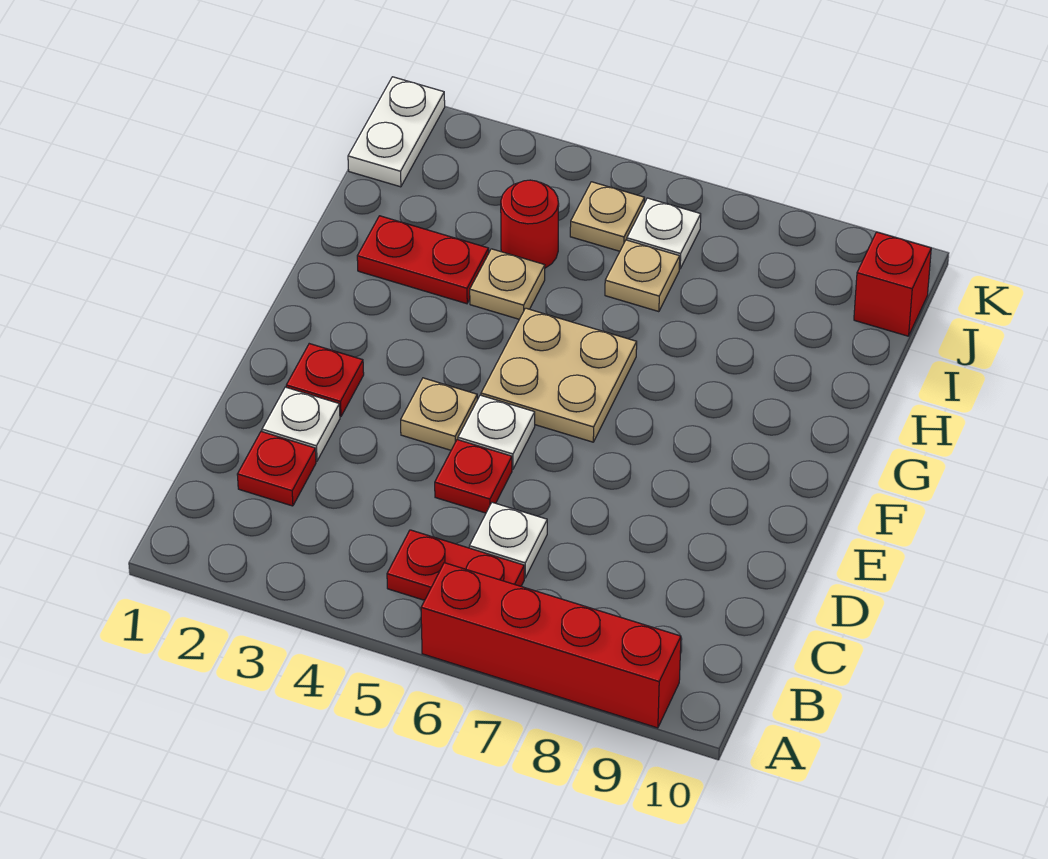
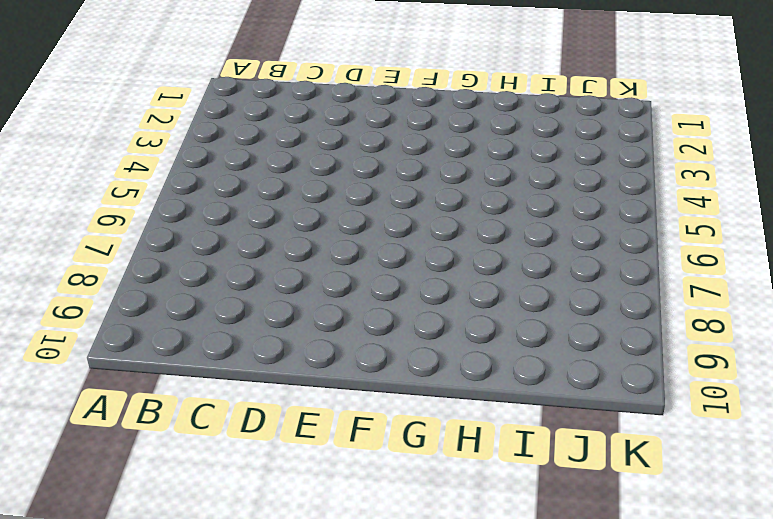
none -> red brick A6:A9 level 1
none -> red plate B5:B6 level 1
none -> red plate C2 level 1

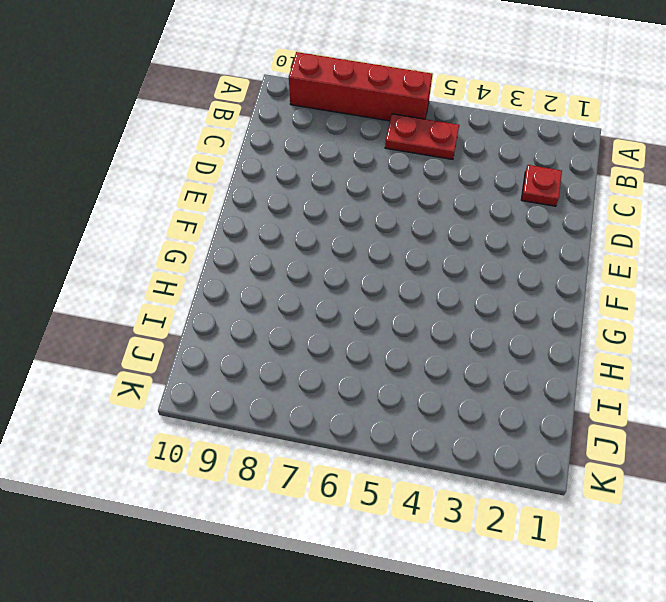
none -> white plate C6 level 1
none -> white plate D2 level 1
none -> red plate D5 level 1

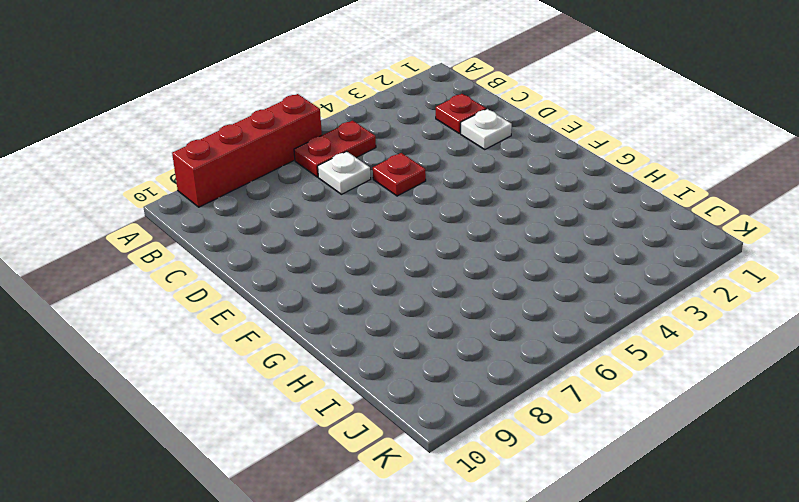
none -> red plate E2 level 1
none -> tan plate E4 level 1
none -> white plate E5 level 1

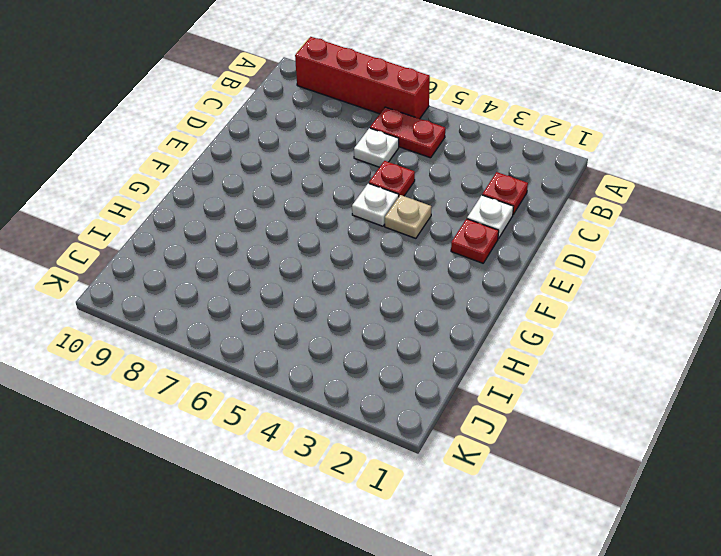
none -> tan plate F5:G6 level 1
none -> red plate H2:H3 level 1
none -> tan plate H4 level 1

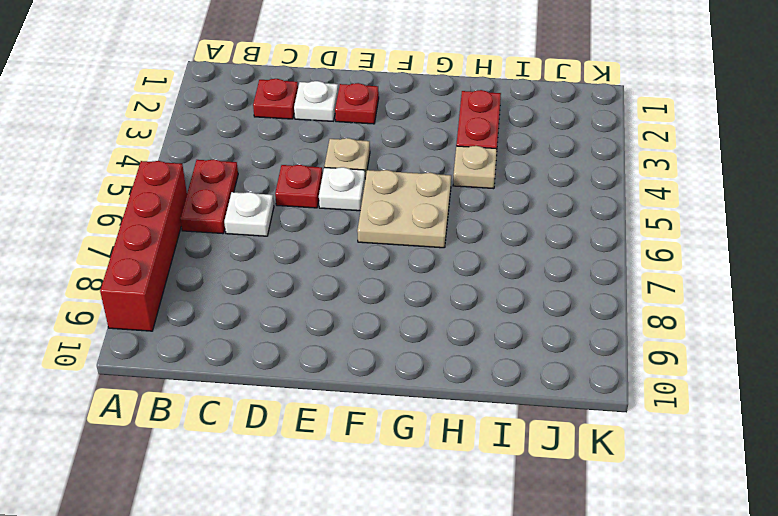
none -> red round brick I4 level 1
none -> tan plate I6 level 1
none -> white plate J1:K1 level 1

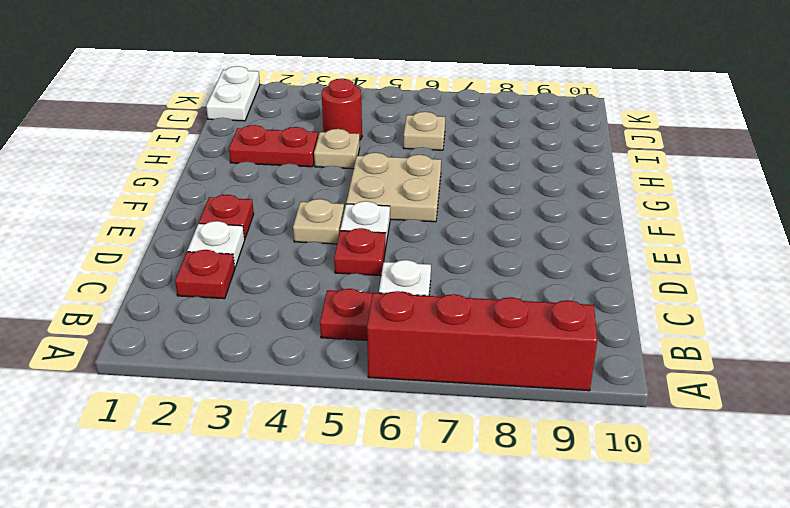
none -> tan plate J5 level 1
none -> white plate J6 level 1
none -> red brick J10 level 1

